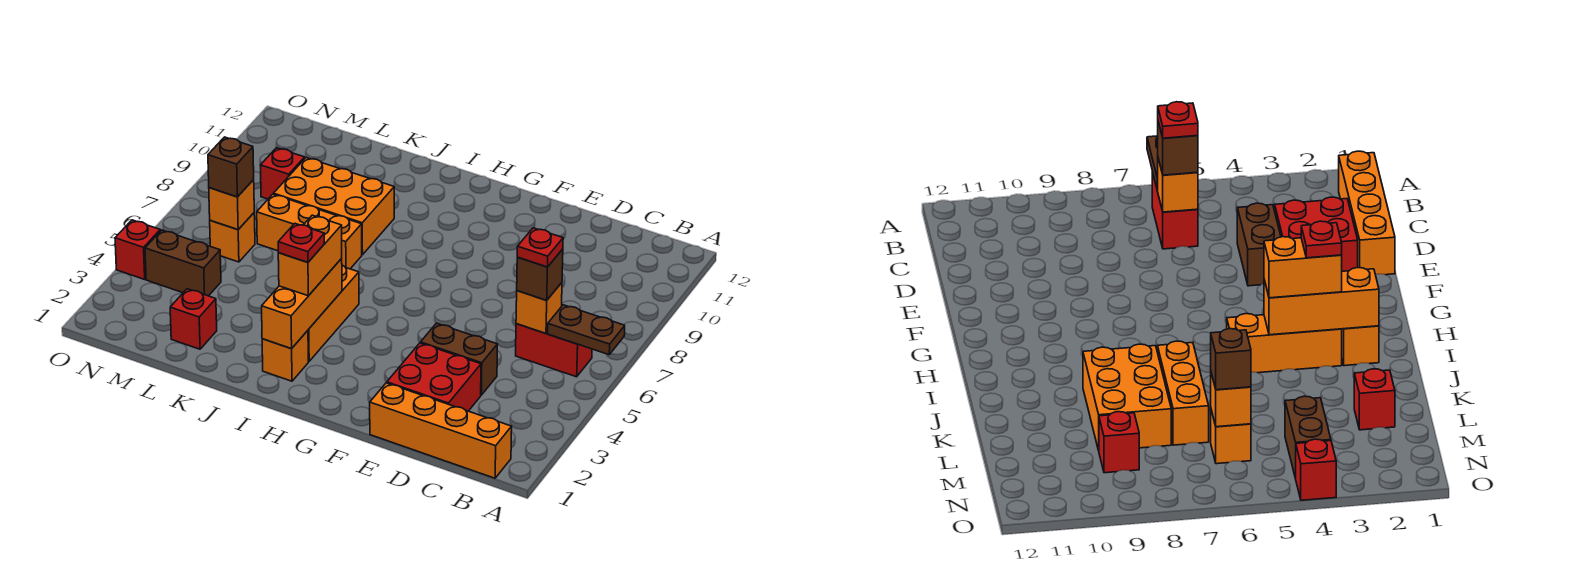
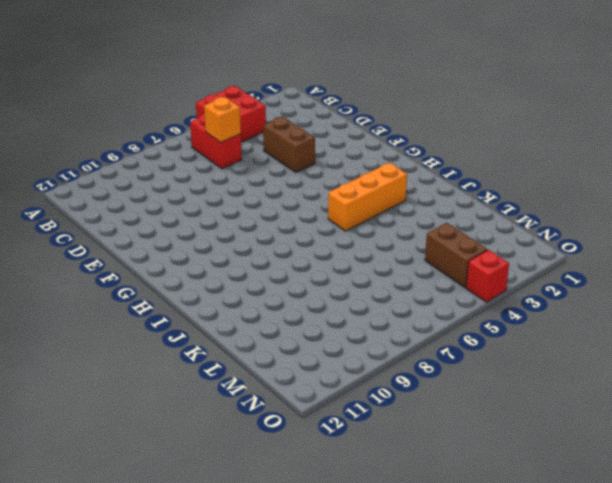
red brick A4:B5 level 1 -> red brick D2:E3 level 1
none -> orange brick B1:E1 level 1
none -> orange brick I2 level 1
none -> orange brick J7:L7 level 1

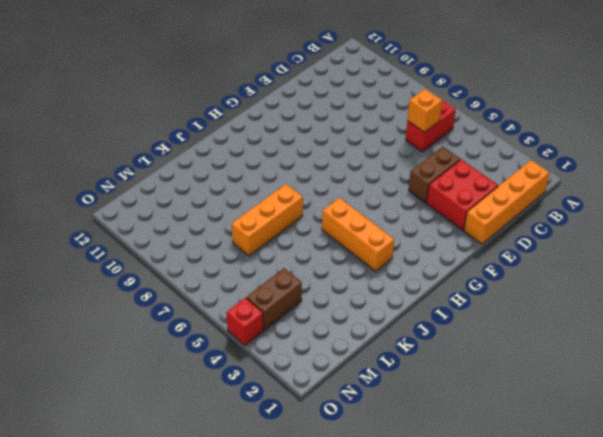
none -> orange brick I2 level 1
none -> orange brick J8:L9 level 1
none -> red brick L2 level 1

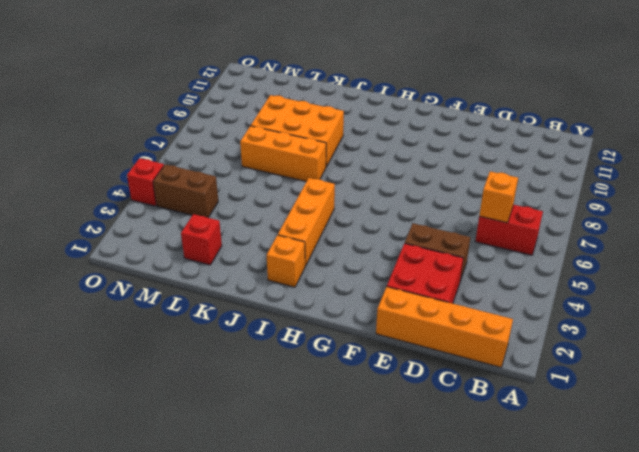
none -> orange brick M6 level 1
none -> red brick M9 level 1
none -> brown plate A6:B6 level 2

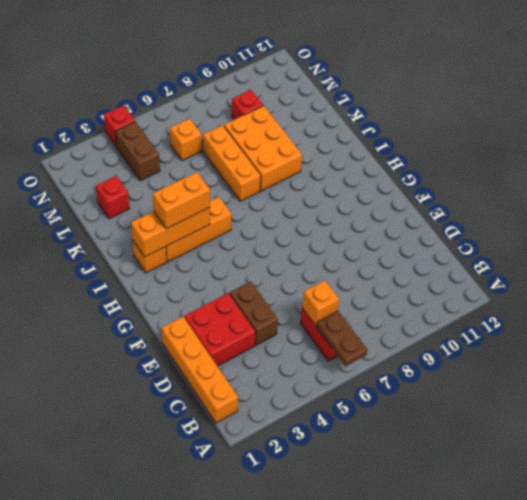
none -> orange brick M6 level 2
none -> brown brick C6 level 3
none -> brown brick M6 level 3

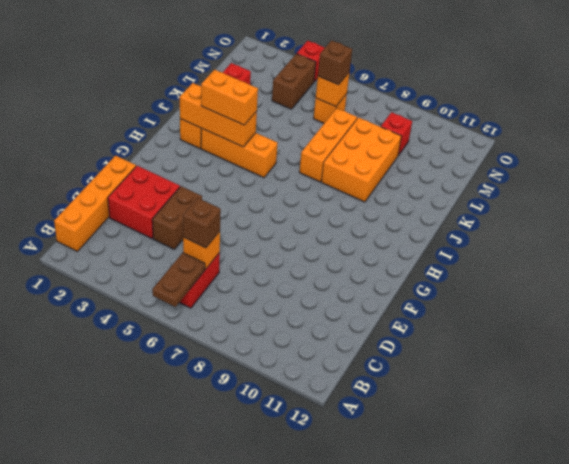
none -> red plate C6 level 4
none -> red plate I3 level 4

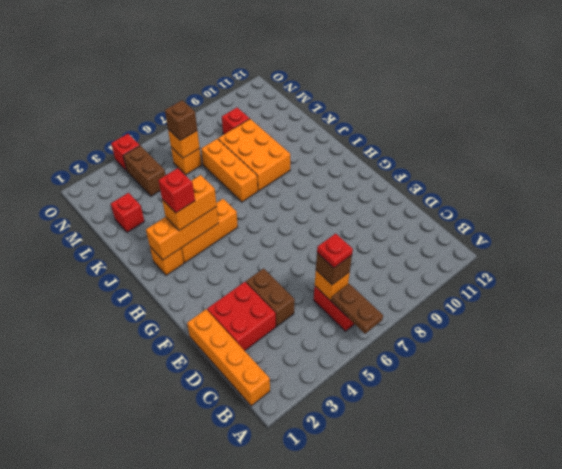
red brick I3 level 4 -> red plate I3 level 4

